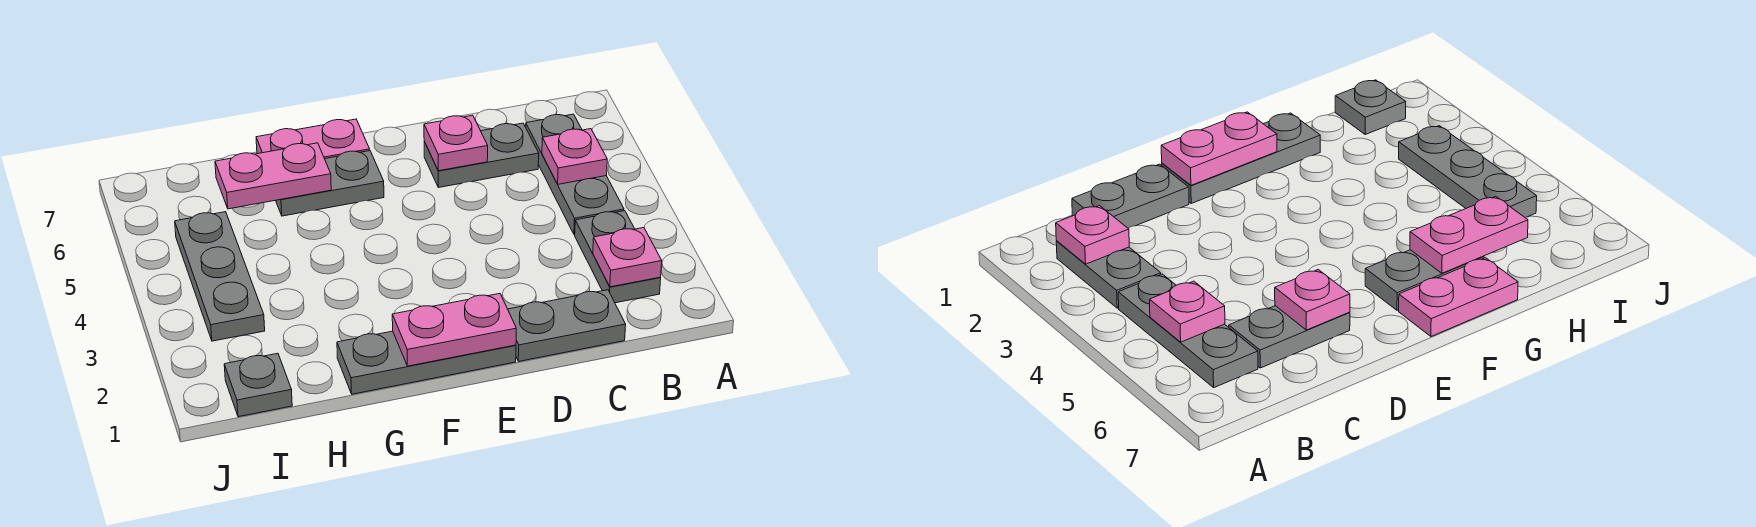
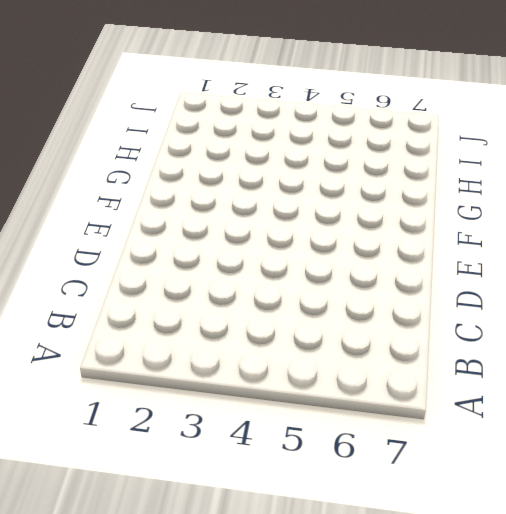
none -> grey plate B2:B3 level 1
none -> grey plate B4:B6 level 1
none -> grey plate C1:D1 level 1

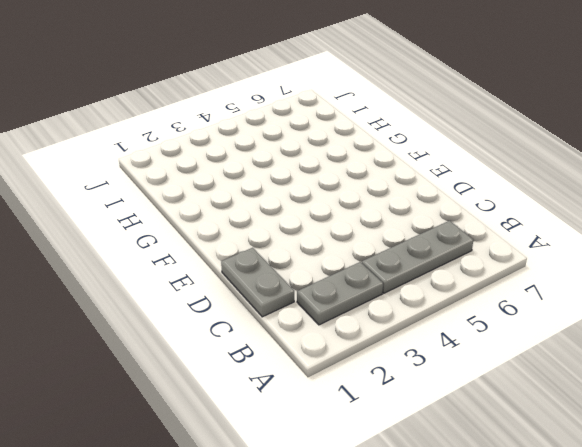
none -> grey plate C6:D6 level 1
none -> grey plate E1:G1 level 1
none -> grey plate F6:G6 level 1

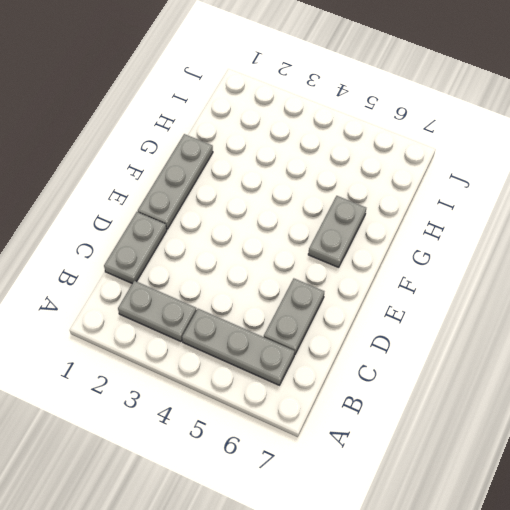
none -> pink plate F7:G7 level 1
none -> grey plate I1 level 1
none -> grey plate I3:I5 level 1

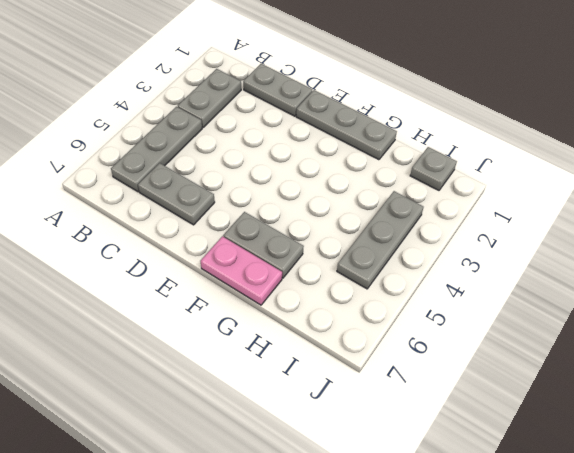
none -> pink plate B2 level 2
none -> pink plate B5 level 2
none -> pink plate D6 level 2

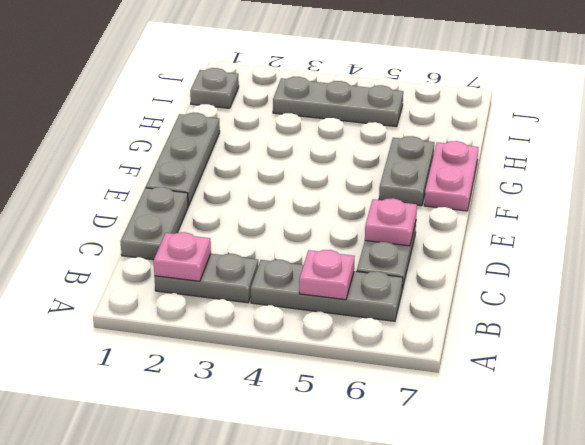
none -> pink plate E1:F1 level 2
none -> pink plate G6:H6 level 2

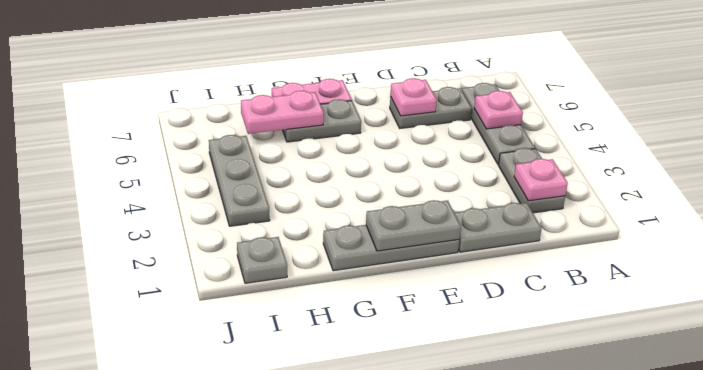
grey plate E1:F1 level 2 -> pink plate E1:F1 level 2

